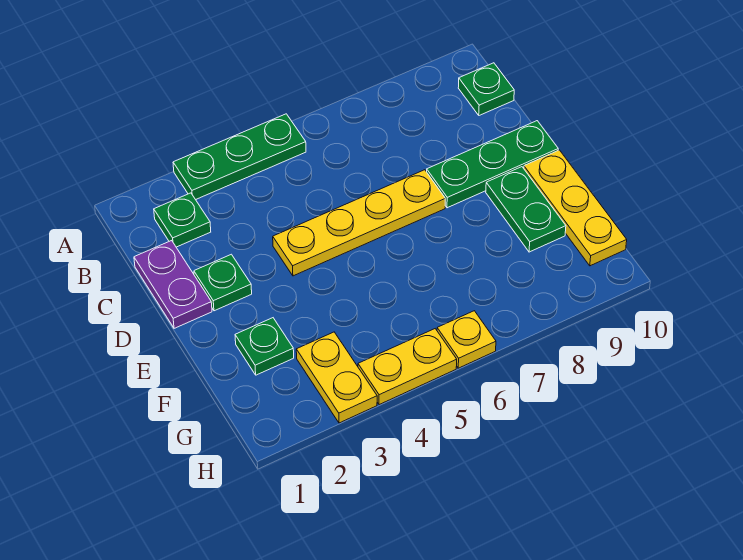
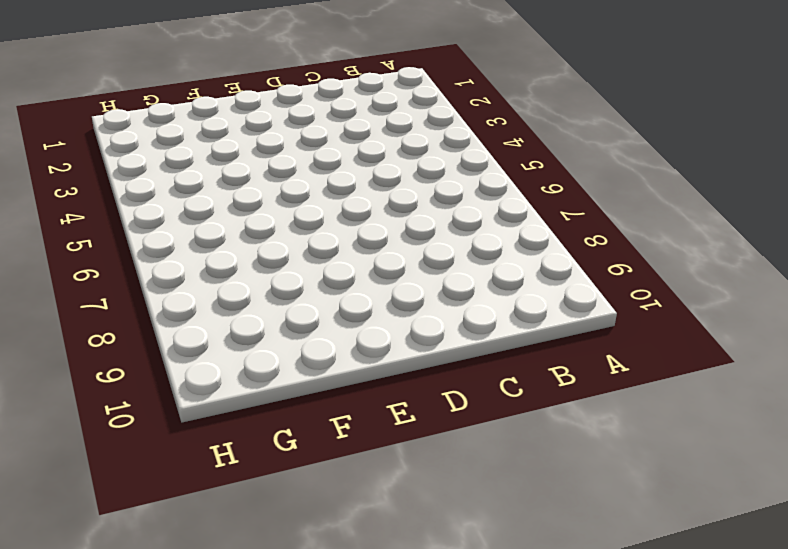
none -> green plate A3:A5 level 1
none -> green plate B2 level 1
none -> green plate B10 level 1

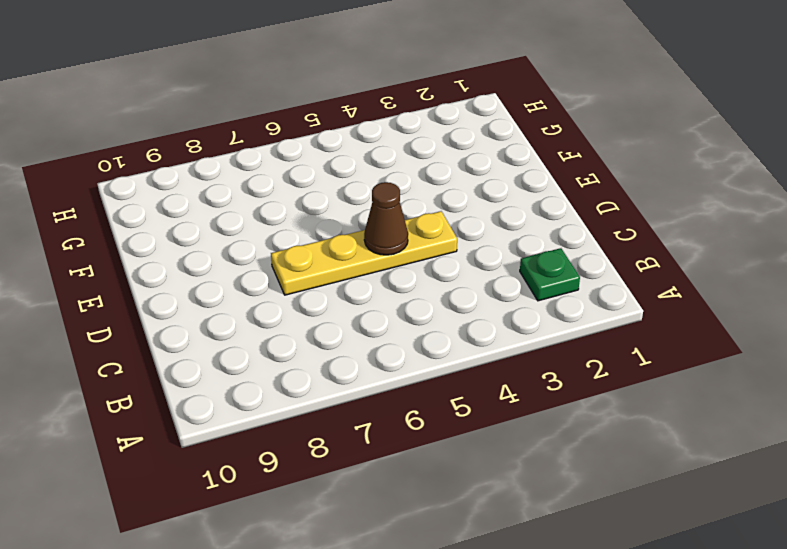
brown cone D5 level 2 -> none
none -> green plate A3:A5 level 1
none -> green plate B10 level 1
none -> purple plate C1:D1 level 1

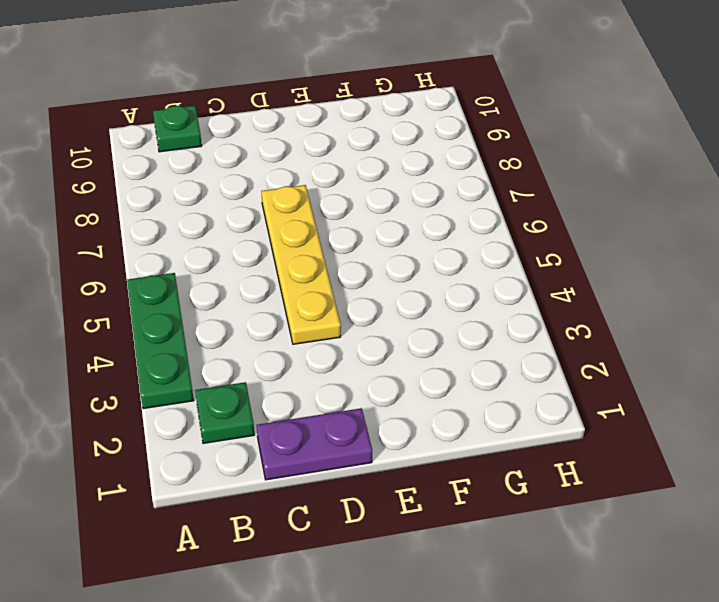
none -> green plate D2 level 1
none -> green plate D8:D10 level 1
none -> green plate E9:F9 level 1

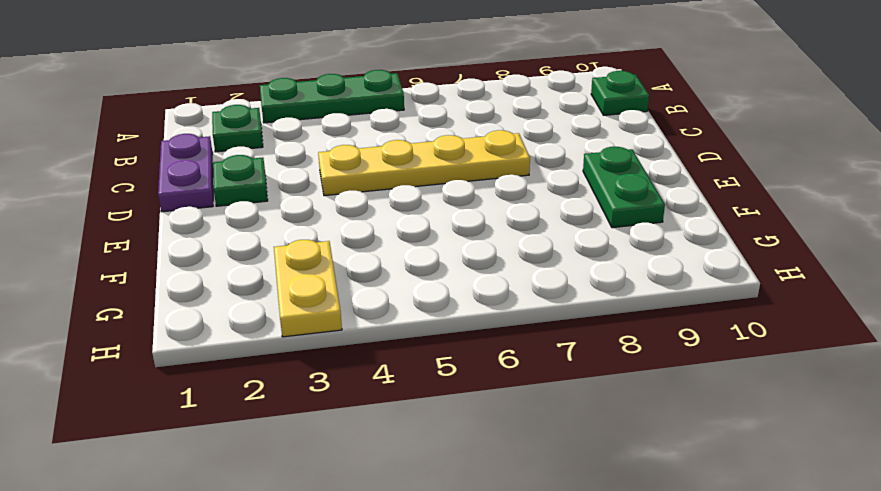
none -> green plate D8:D10 level 1
none -> yellow plate E10:G10 level 1
none -> green plate F2 level 1

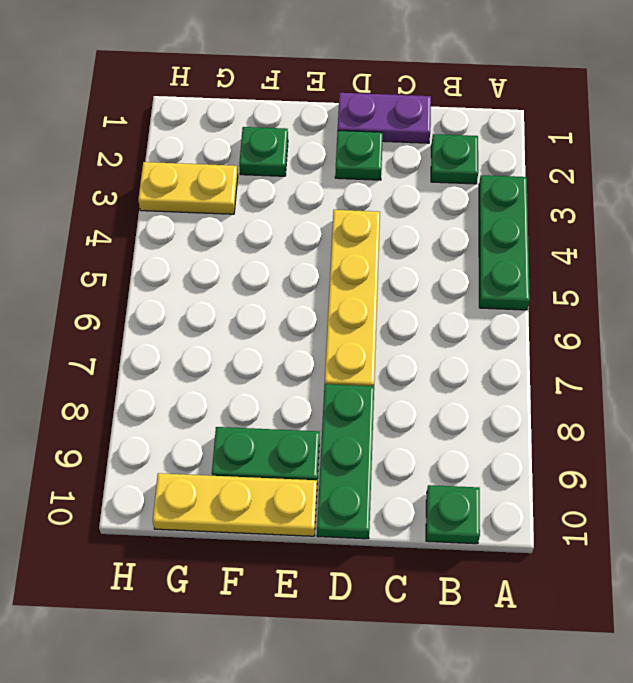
none -> yellow plate H4:H5 level 1
none -> yellow plate H6 level 1

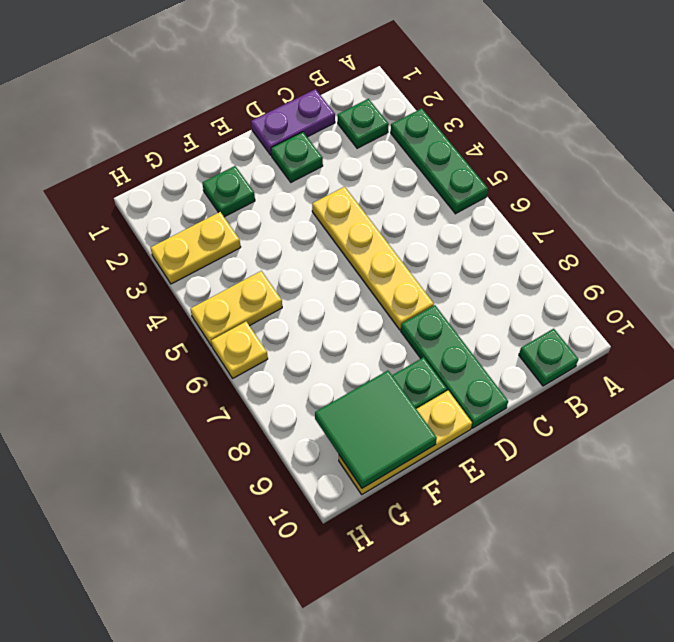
green tile F9:G10 level 2 -> none
yellow plate G5:H5 level 1 -> yellow plate H4:H5 level 1

